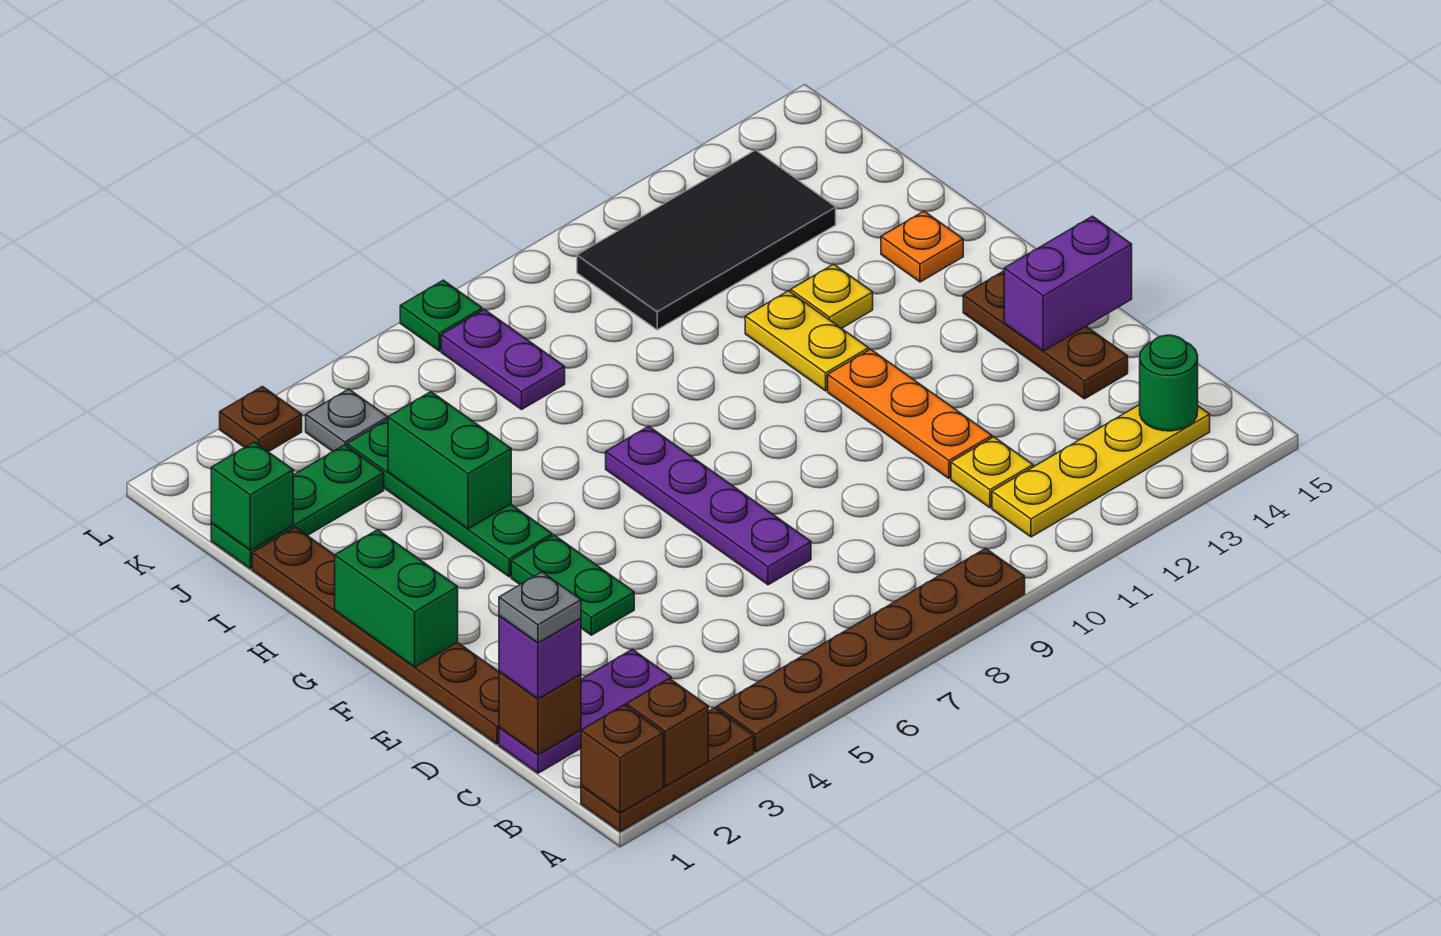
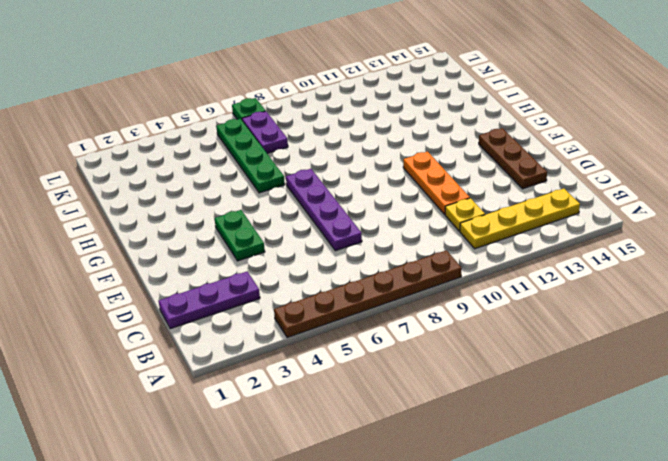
green plate H6:K6 level 1 -> green plate G4:J4 level 1
none -> brown plate A1:A3 level 1
none -> brown plate D1:I1 level 1
none -> yellow plate G11:H11 level 1
none -> yellow plate H12 level 1

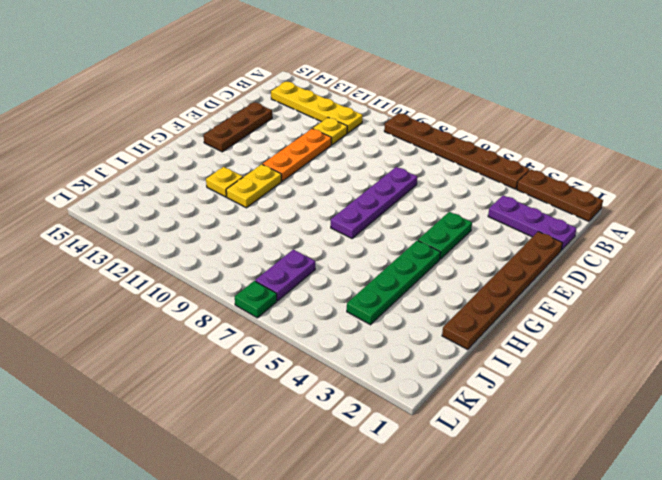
none -> orange plate H14 level 1
none -> green plate J1:J3 level 1
none -> black tile J10:K13 level 1
none -> grey plate K4 level 1

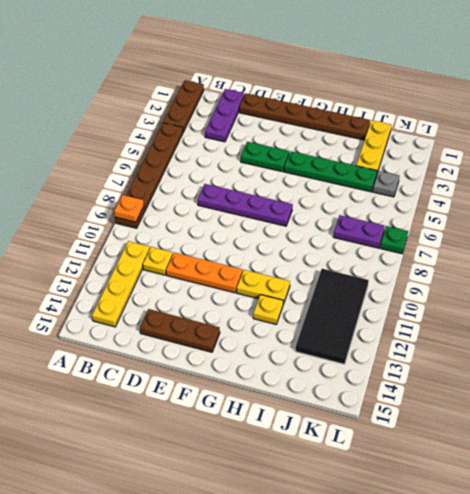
orange plate A9 level 2 -> orange plate H14 level 1
yellow plate J1:J3 level 1 -> green plate J1:J3 level 1
none -> brown plate L3 level 1
none -> brown brick A1 level 2
none -> brown brick A2 level 2
none -> green round brick B14 level 2

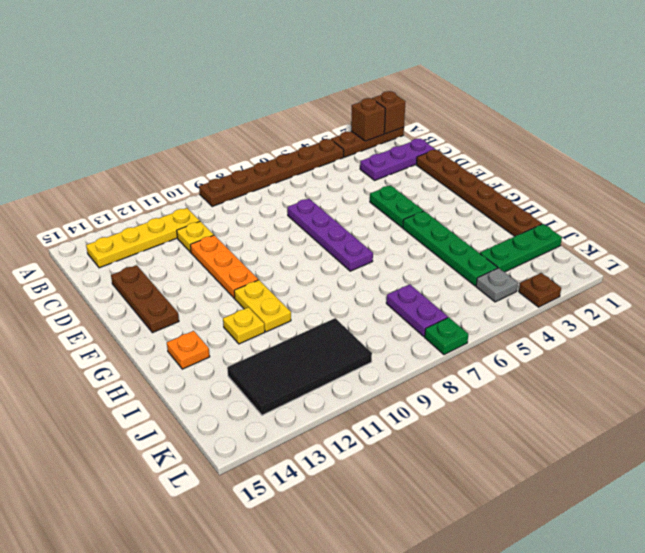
none -> green round brick B14 level 2
none -> brown brick C1 level 2
none -> purple brick E14:E15 level 2
none -> green brick F1:G1 level 2

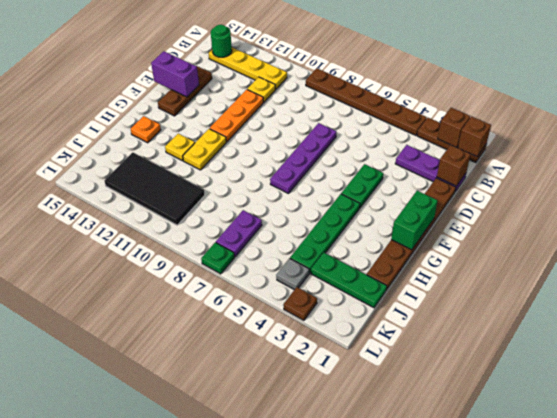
none -> green brick H4:I4 level 2
none -> green brick J1 level 2
none -> purple brick C1 level 3
none -> grey plate C1 level 4

